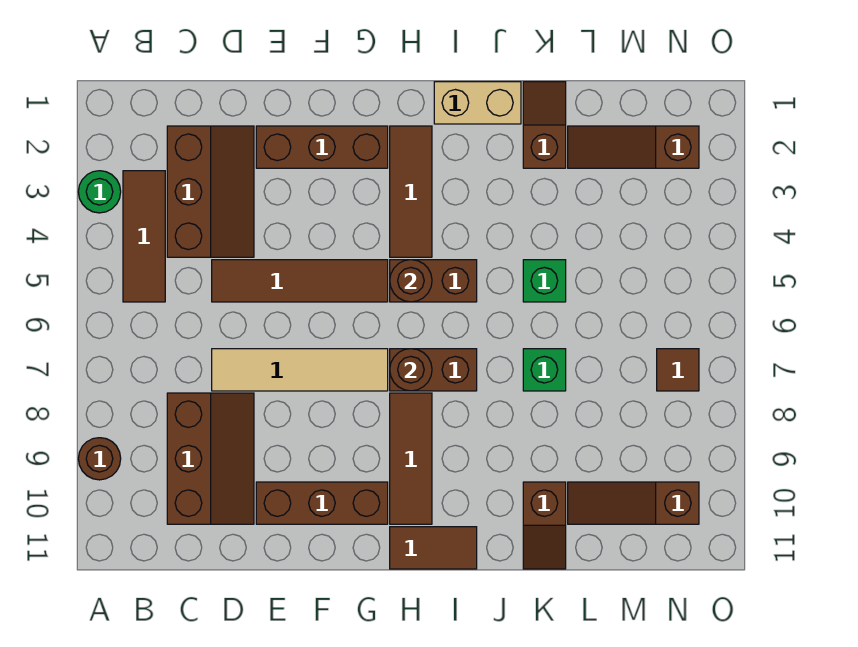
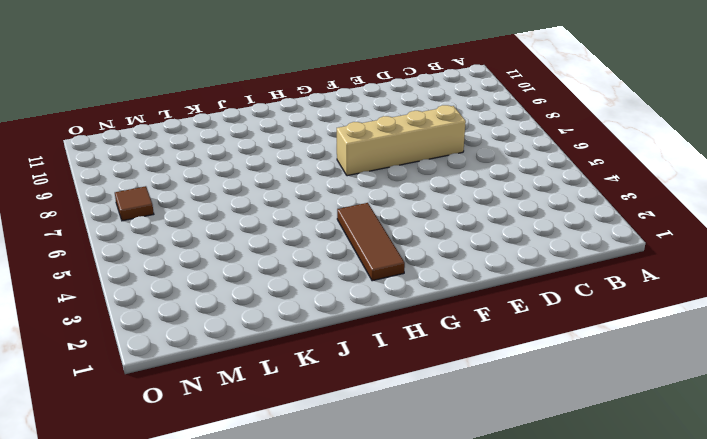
tan brick D7:G7 level 1 -> tan tile D7:G7 level 1
none -> green round brick A3 level 1
none -> brown round brick A9 level 1
none -> brown tile B3:B5 level 1

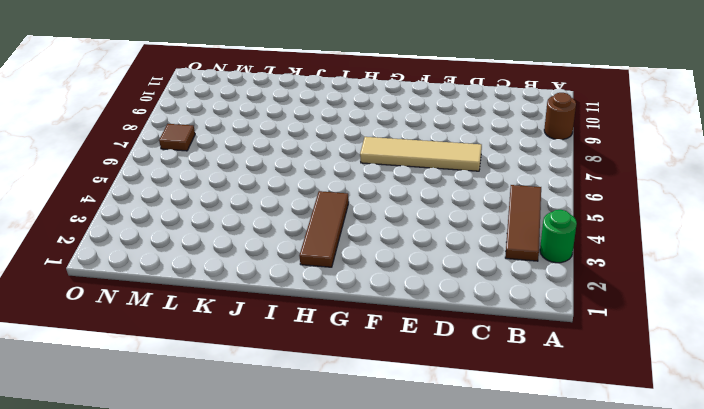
none -> brown slope C2:D4 level 1 top C
none -> brown slope C8:D10 level 1 top C
none -> brown tile D5:G5 level 1

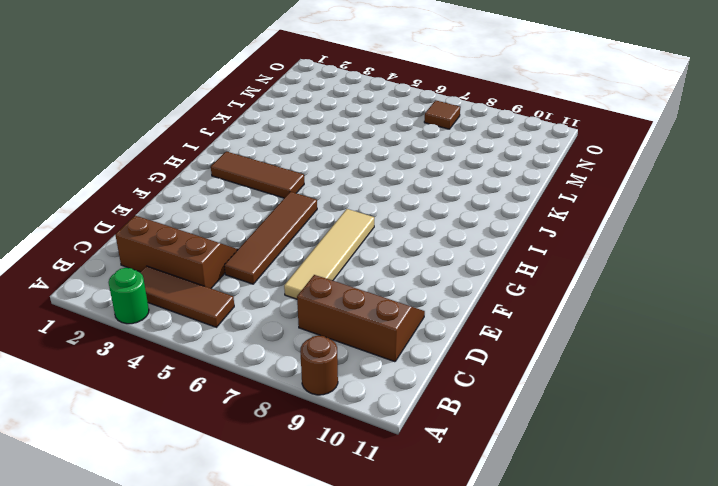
none -> brown brick E2:G2 level 1
none -> brown brick E10:G10 level 1
none -> brown brick H5:I5 level 1

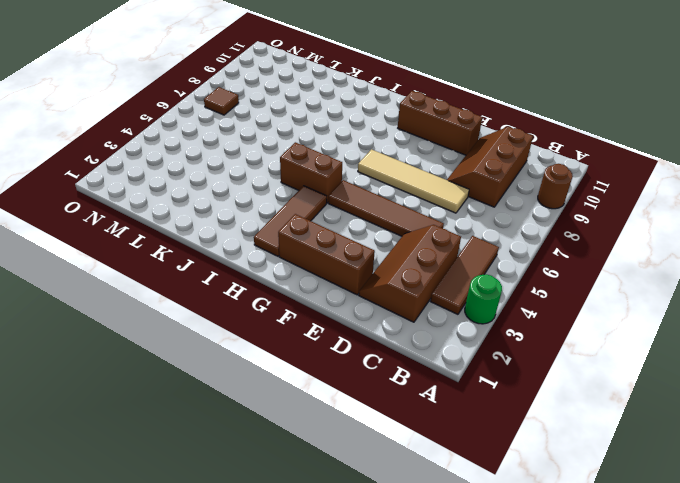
none -> brown brick H7:I7 level 1
none -> brown tile H8:H10 level 1
none -> brown tile H11:I11 level 1

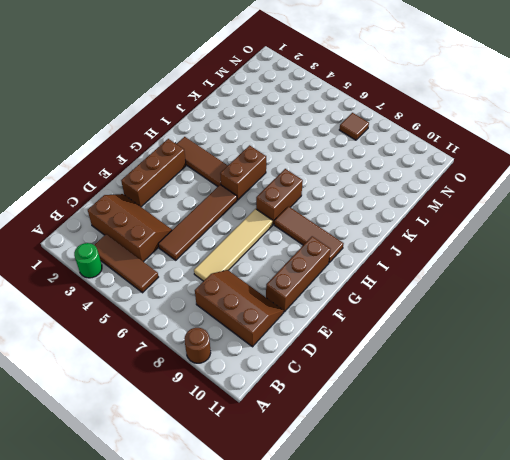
none -> brown tile H11:I11 level 1
none -> tan brick I1:J1 level 1
none -> brown slope K1:K2 level 1 top 2

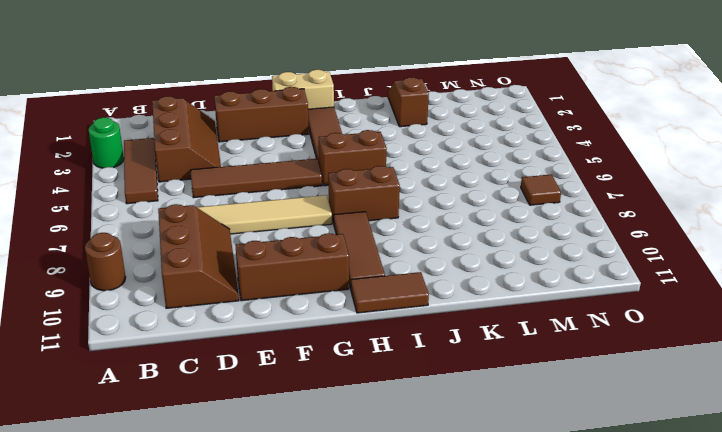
tan brick G1:H1 level 1 -> tan brick I1:J1 level 1
none -> green brick K5 level 1
none -> green brick K7 level 1
none -> brown slope K10:K11 level 1 top 10

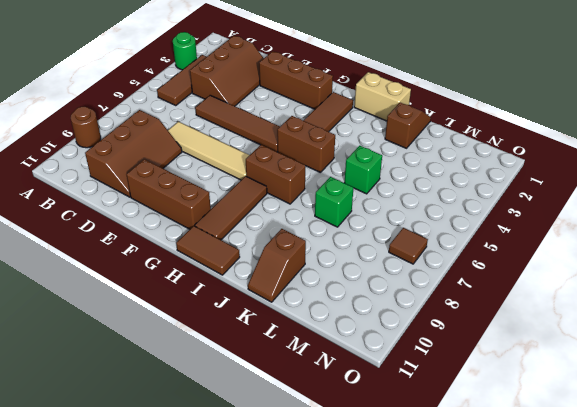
none -> brown slope L2:N2 level 1 top N
none -> brown slope L10:N10 level 1 top N
none -> brown round brick H5 level 2

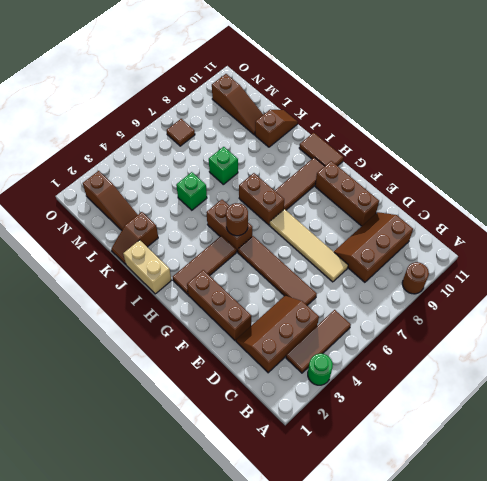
none -> brown round brick H7 level 2

